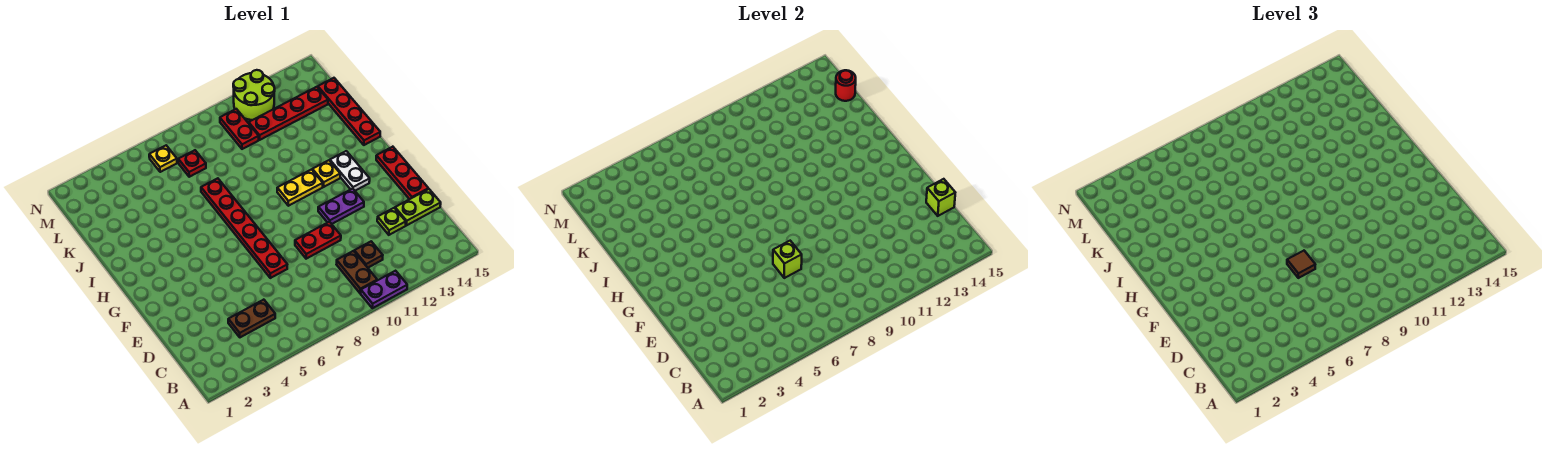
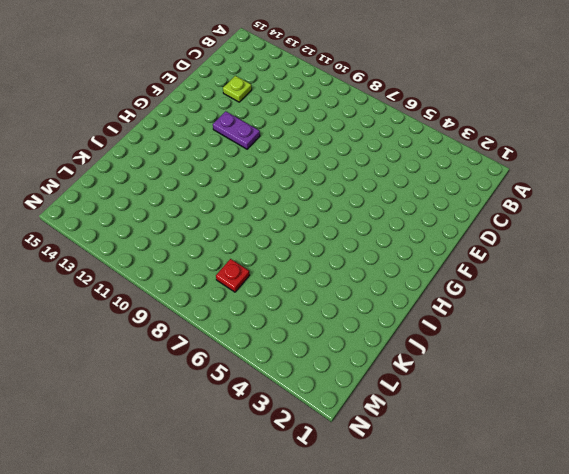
none -> purple plate A10:A11 level 1
none -> brown plate B10:C10 level 1
none -> brown plate C4:C5 level 1

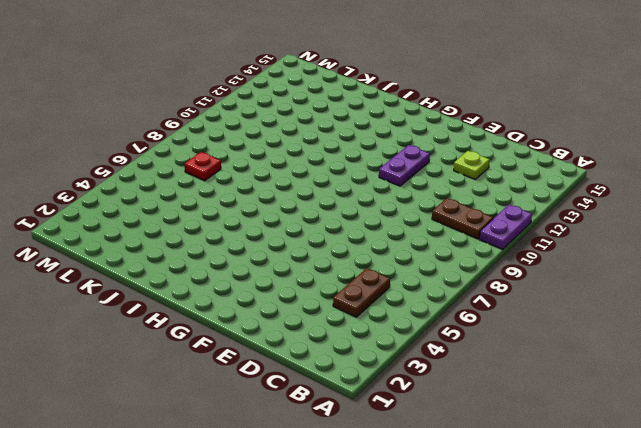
none -> brown plate C11 level 1
none -> lime plate D14:D15 level 1
none -> red plate E7:J7 level 1

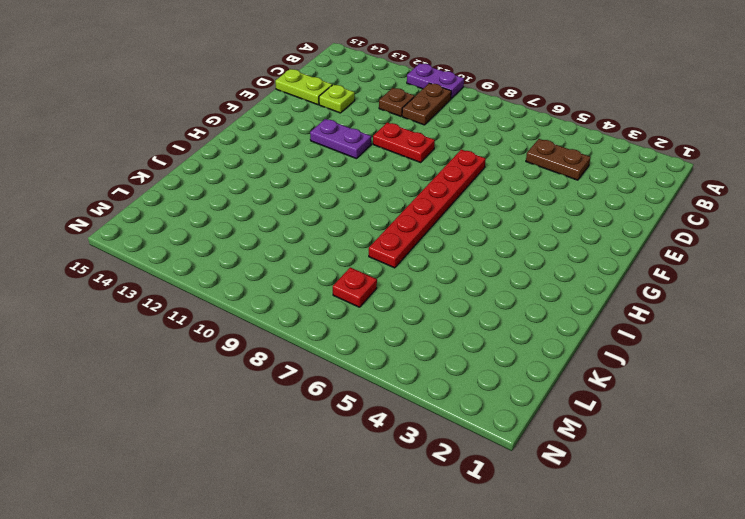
none -> red plate E15:G15 level 1
none -> white plate G13:H13 level 1
none -> yellow plate H10:H11 level 1

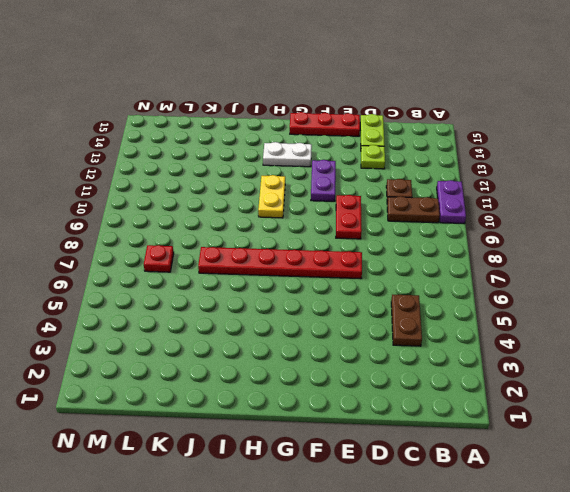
none -> yellow plate H12 level 1
none -> red plate I15:L15 level 1
none -> red plate L10:M10 level 1

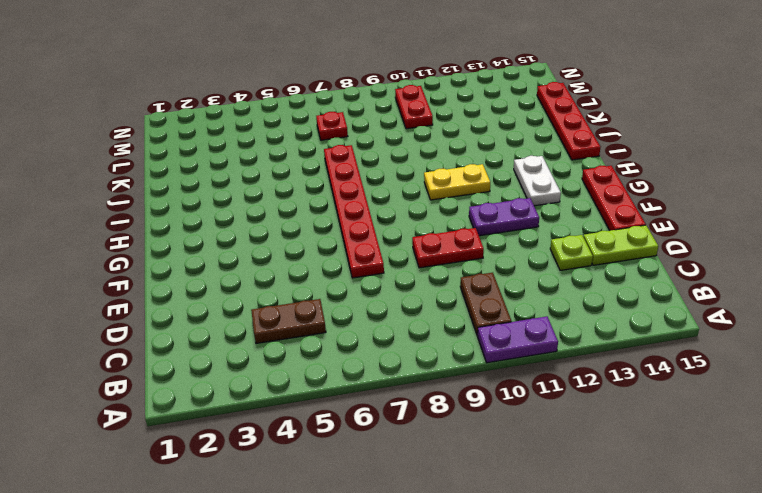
none -> brown plate C11 level 1
none -> yellow plate H12 level 1
none -> red plate L11:L14 level 1

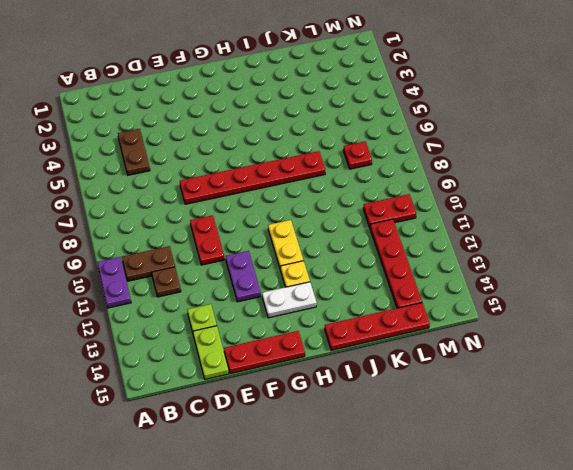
none -> yellow plate M6 level 1
none -> lime round brick M11:N12 level 1
none -> lime brick D15 level 2

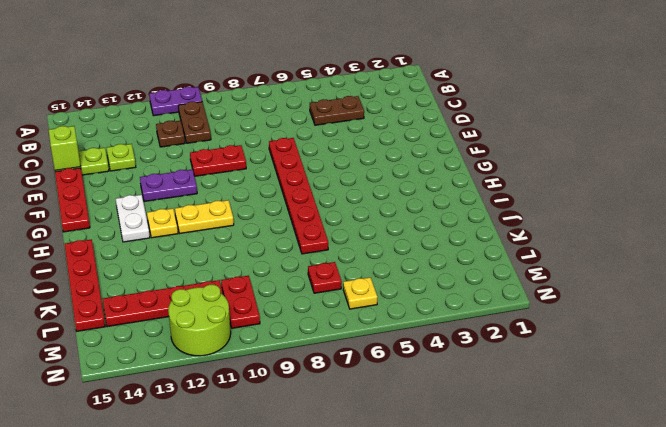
none -> lime brick E7 level 2
none -> red round brick L15 level 2
none -> brown tile E7 level 3

